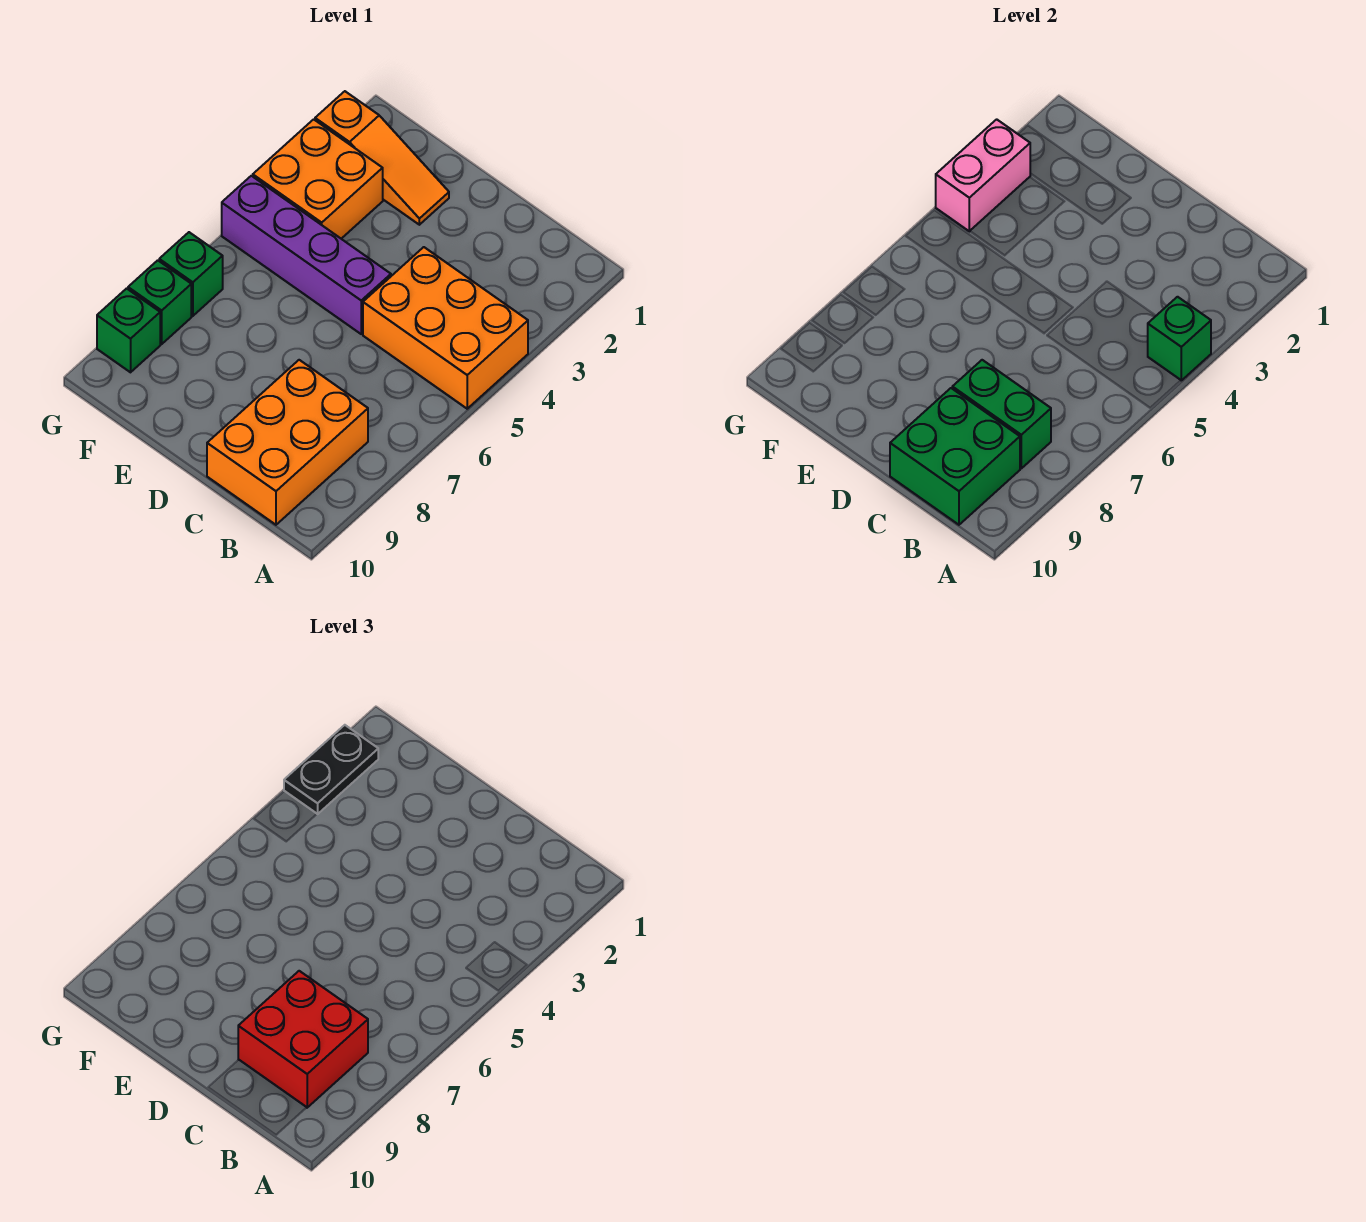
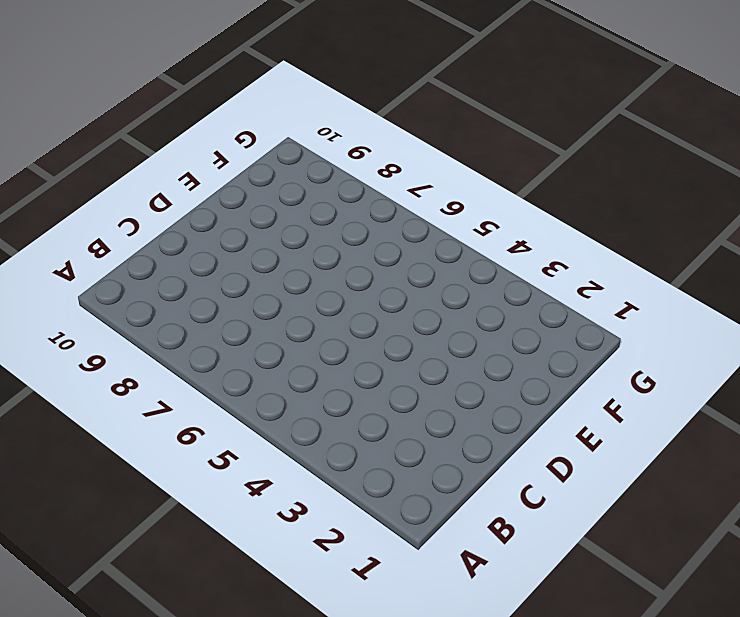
none -> orange brick A4:C5 level 1
none -> orange brick B8:C10 level 1
none -> purple brick D5:G5 level 1

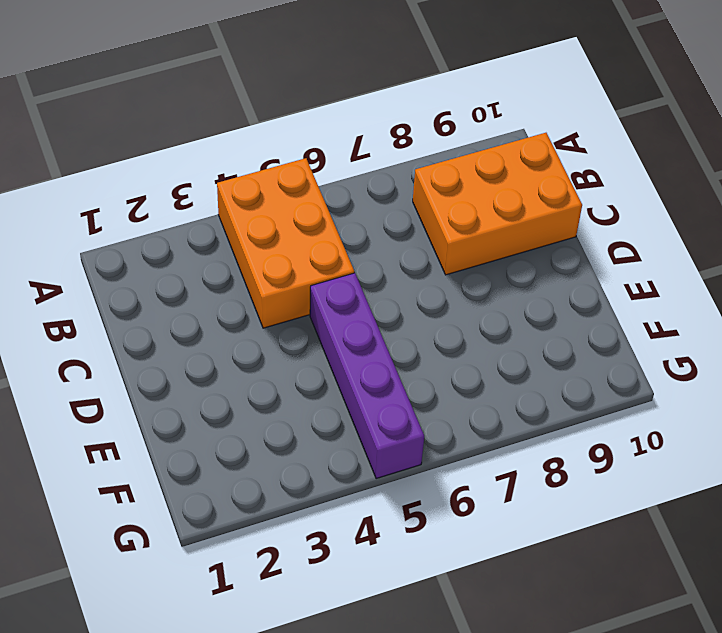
none -> orange slope E2:G2 level 1 top G
none -> orange brick F3:G4 level 1
none -> green brick G7 level 1

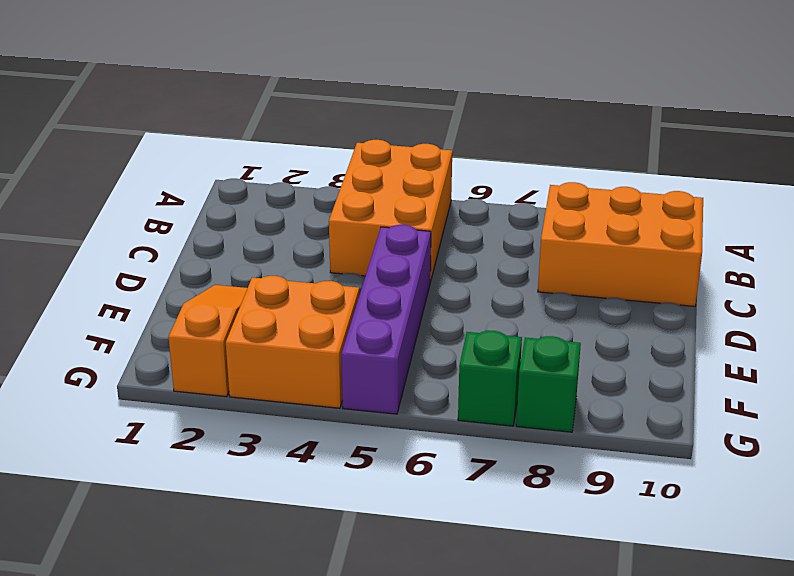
none -> green brick G9 level 1
none -> green brick A4 level 2
none -> green brick B8:C8 level 2

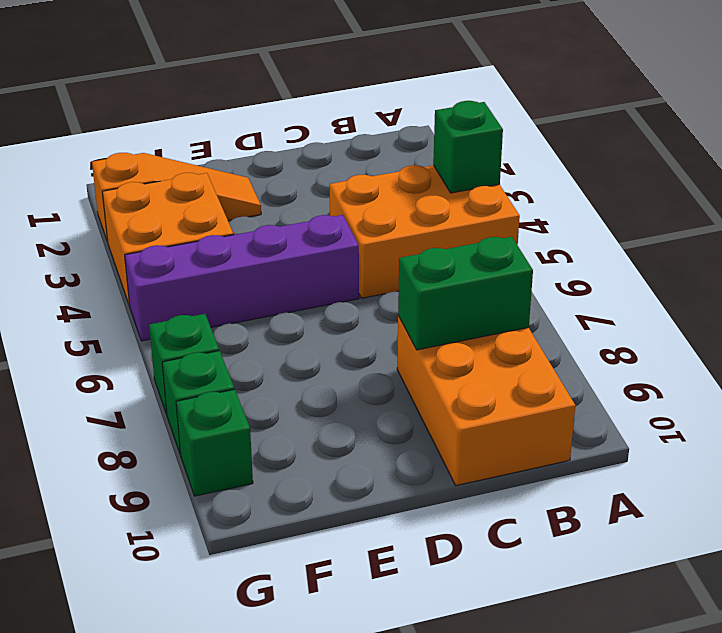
none -> green brick B9:C10 level 2
none -> pink brick G3:G4 level 2
none -> red brick B8:C9 level 3

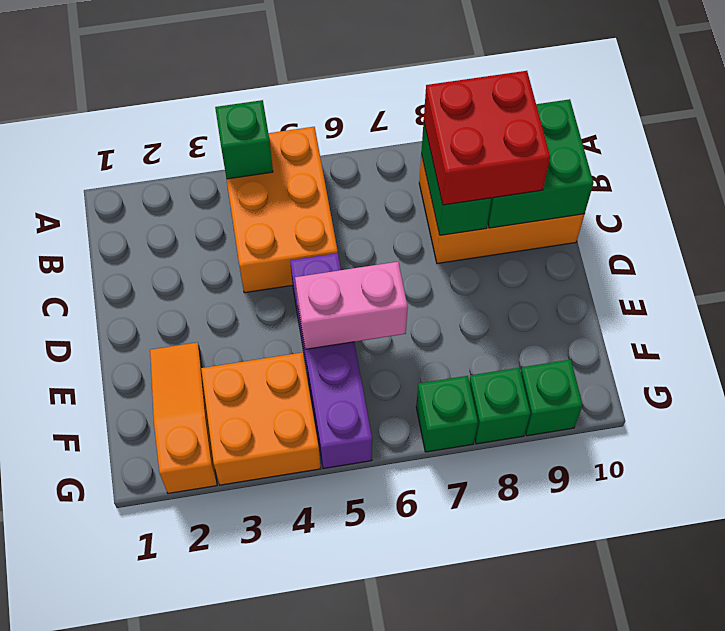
pink brick E5:E6 level 2 -> pink brick G3:G4 level 2
none -> black plate G2:G3 level 3

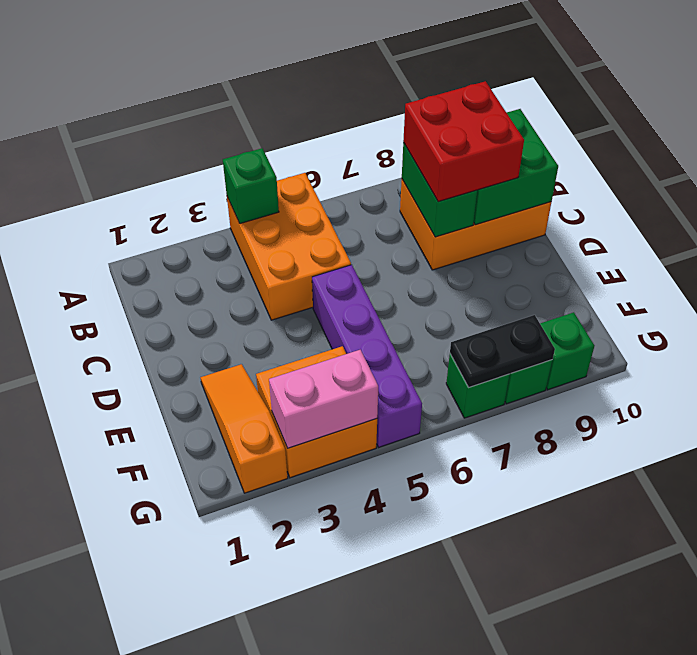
black plate G7:G8 level 2 -> black plate G2:G3 level 3

